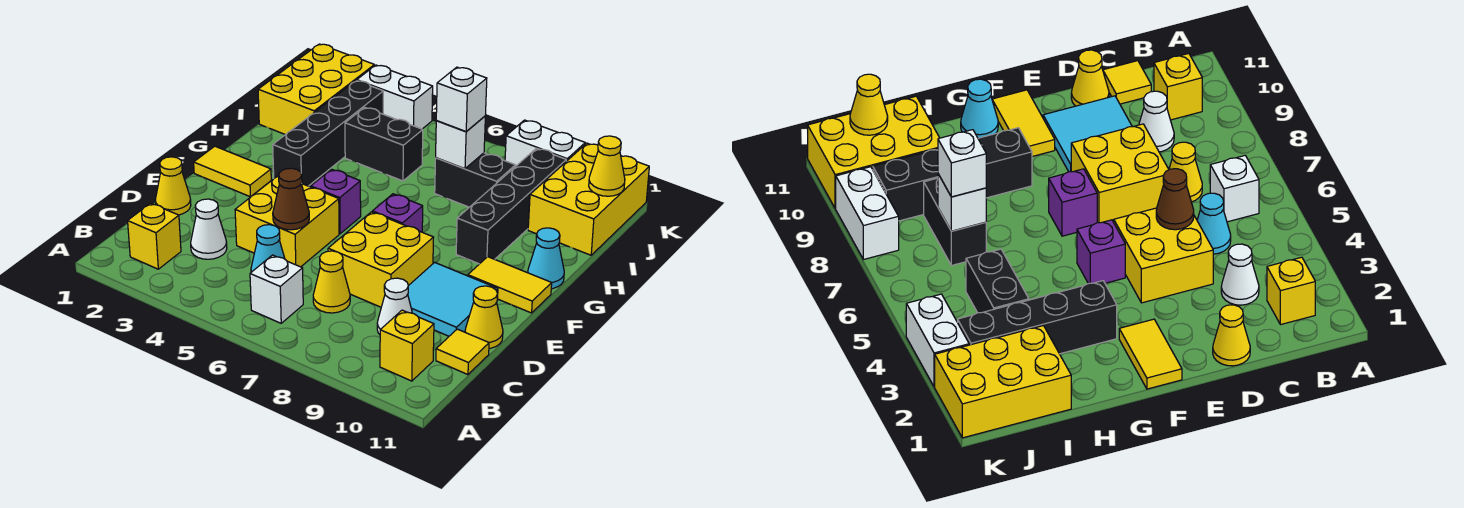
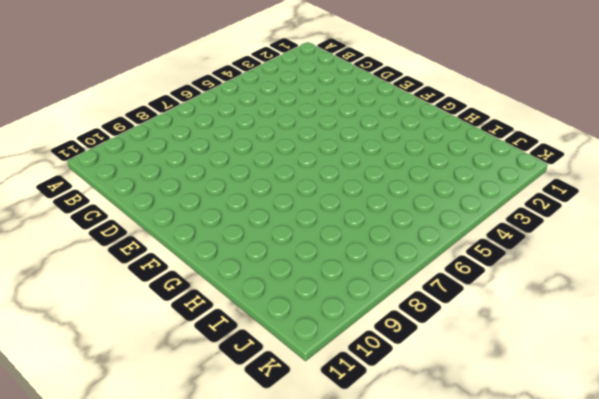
none -> yellow brick B2 level 1
none -> white brick B6 level 1
none -> yellow brick B10 level 1
none -> white cone C3 level 1

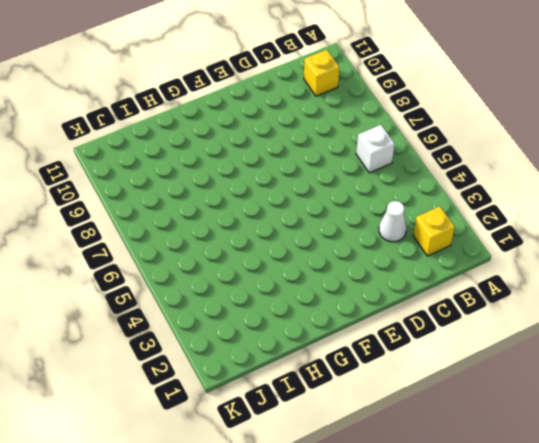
none -> cyan cone C5 level 1
none -> yellow cone C7 level 1
none -> white cone C9 level 1
none -> yellow tile C11 level 1

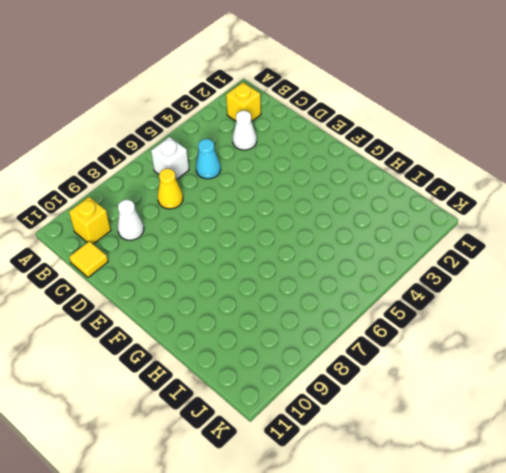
none -> yellow cone D1 level 1
none -> yellow brick D4:E5 level 1
none -> yellow brick D7:E8 level 1
none -> cyan tile D9:E10 level 1

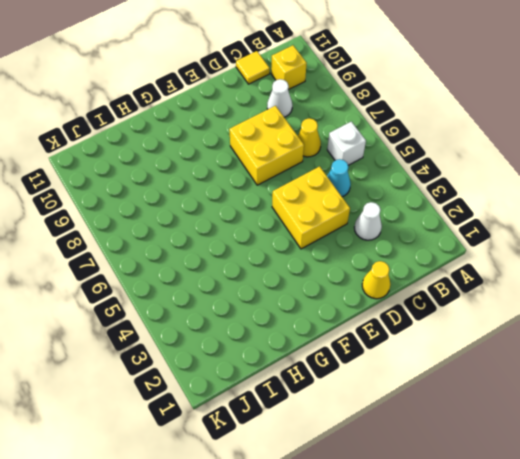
none -> yellow brick B2 level 1
none -> cyan tile D9:E10 level 1
none -> yellow cone D11 level 1
none -> yellow tile F1:F2 level 1

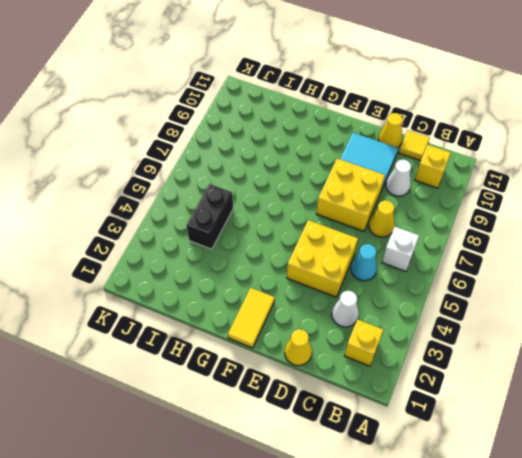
none -> purple brick F5 level 1
none -> purple brick F7 level 1
none -> yellow tile F10:F11 level 1
none -> black brick G3:J3 level 1

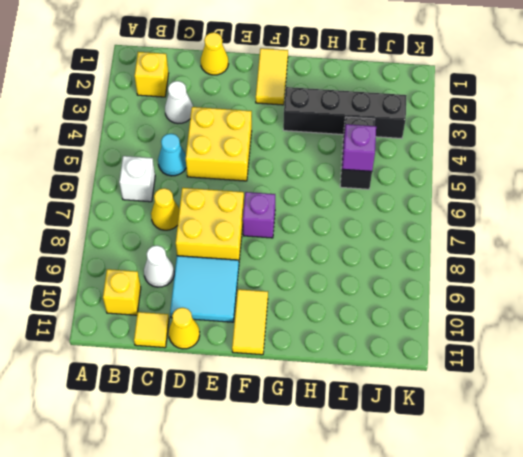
purple brick I5 level 2 -> purple brick F5 level 1
none -> black brick G9:J9 level 1
none -> cyan cone G11 level 1
none -> yellow brick I1:K2 level 1
none -> black brick I7:I8 level 1

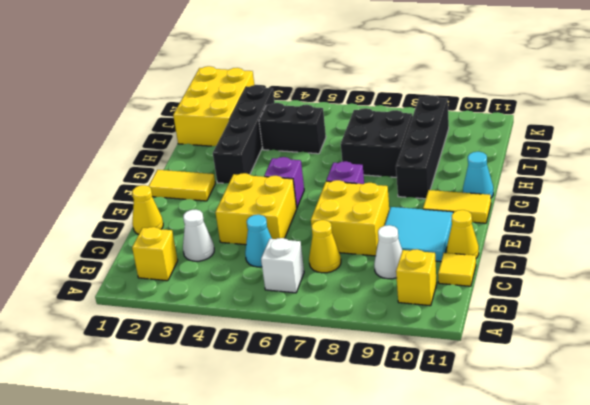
black brick H7:I8 level 1 -> black brick I7:I8 level 1
none -> yellow brick I10:K11 level 1
none -> white brick K3:K4 level 1
none -> white brick K8:K9 level 1
none -> brown cone D5 level 2

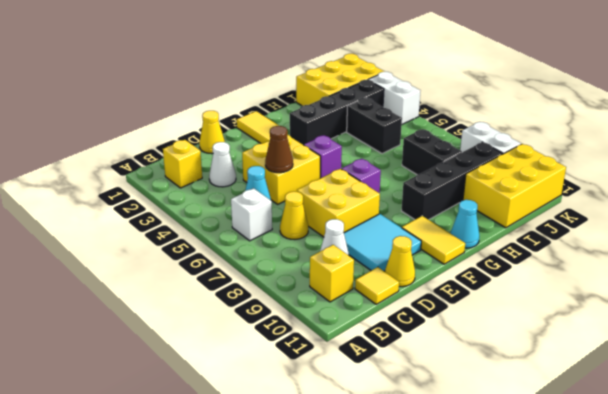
none -> white brick I7 level 2
none -> yellow cone J11 level 2
none -> white brick I7 level 3

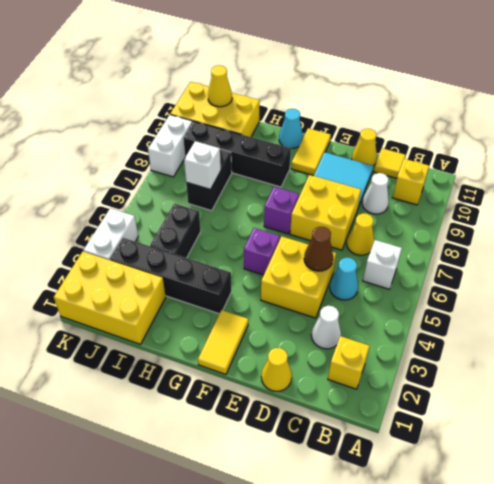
none -> white brick I7 level 3

